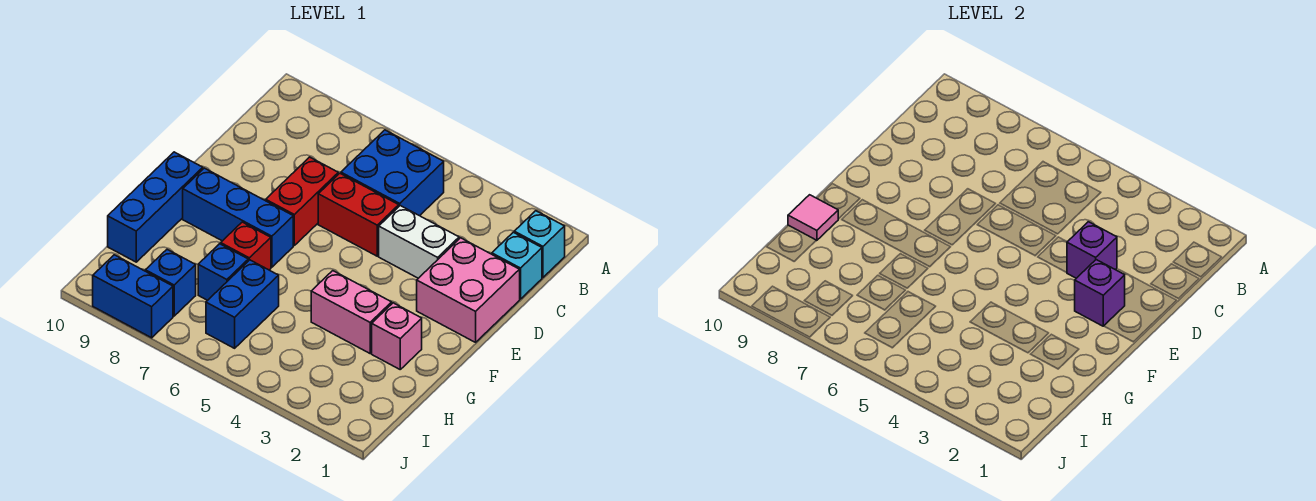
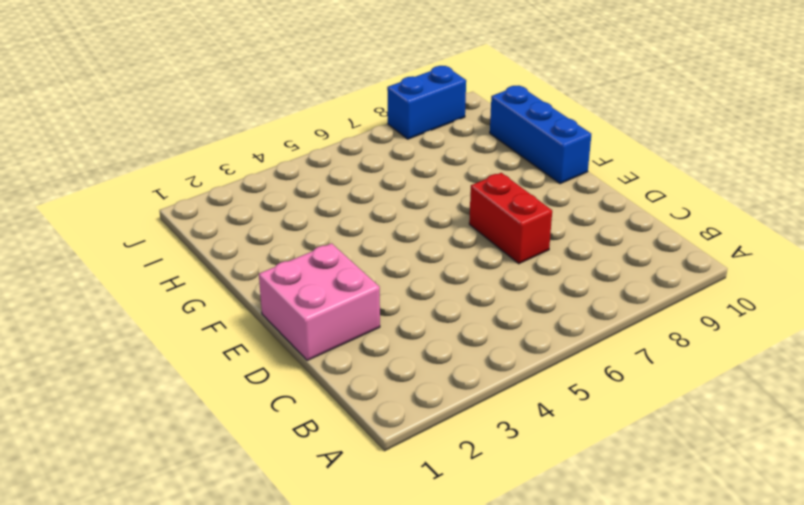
none -> cyan brick B1 level 1
none -> blue brick B5:C6 level 1
none -> cyan brick C1 level 1

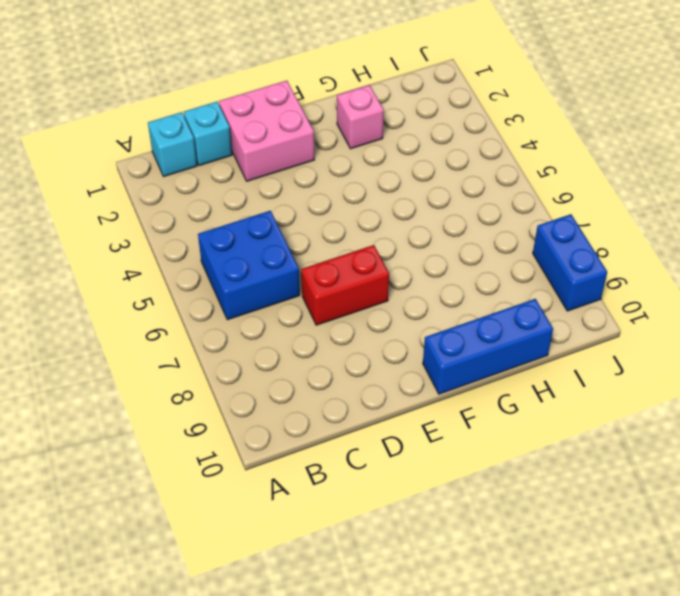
none -> white brick D3:D4 level 1
none -> red brick D5:D6 level 1
none -> blue brick F7:F9 level 1

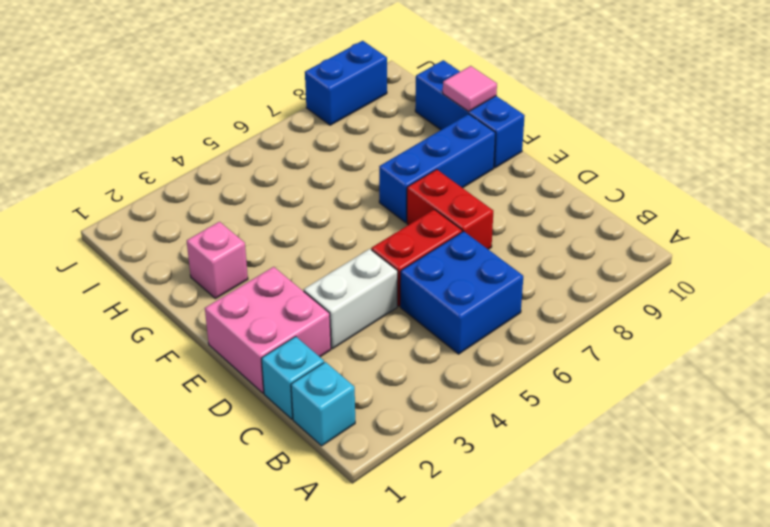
none -> pink brick G3:G4 level 1
none -> red brick G7 level 1
none -> blue brick H6:I6 level 1

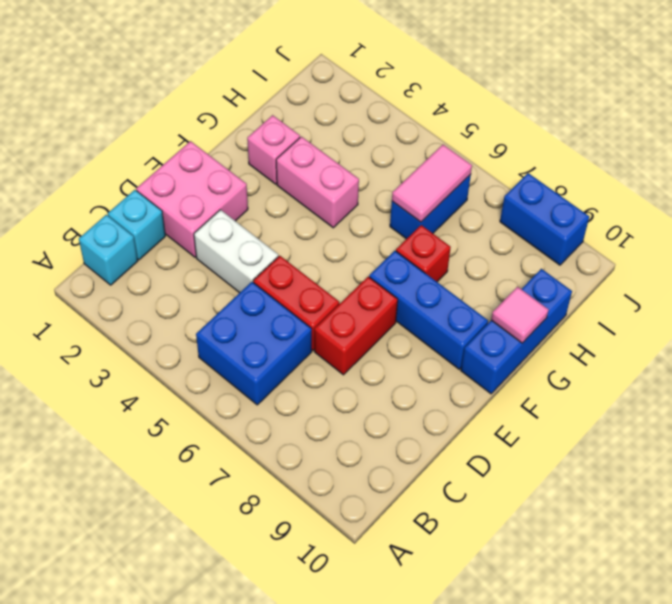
pink tile H6:I6 level 2 -> none
none -> blue brick H7 level 1
none -> blue brick I8 level 1
none -> purple brick D3 level 2

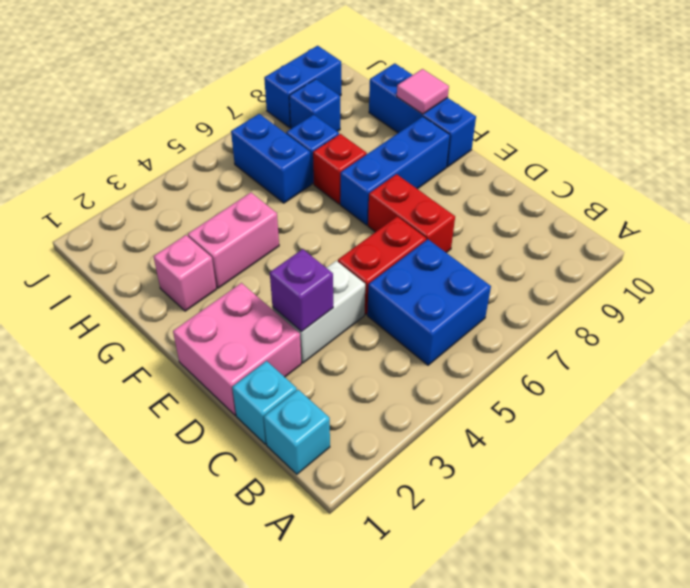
none -> purple brick E2 level 2

